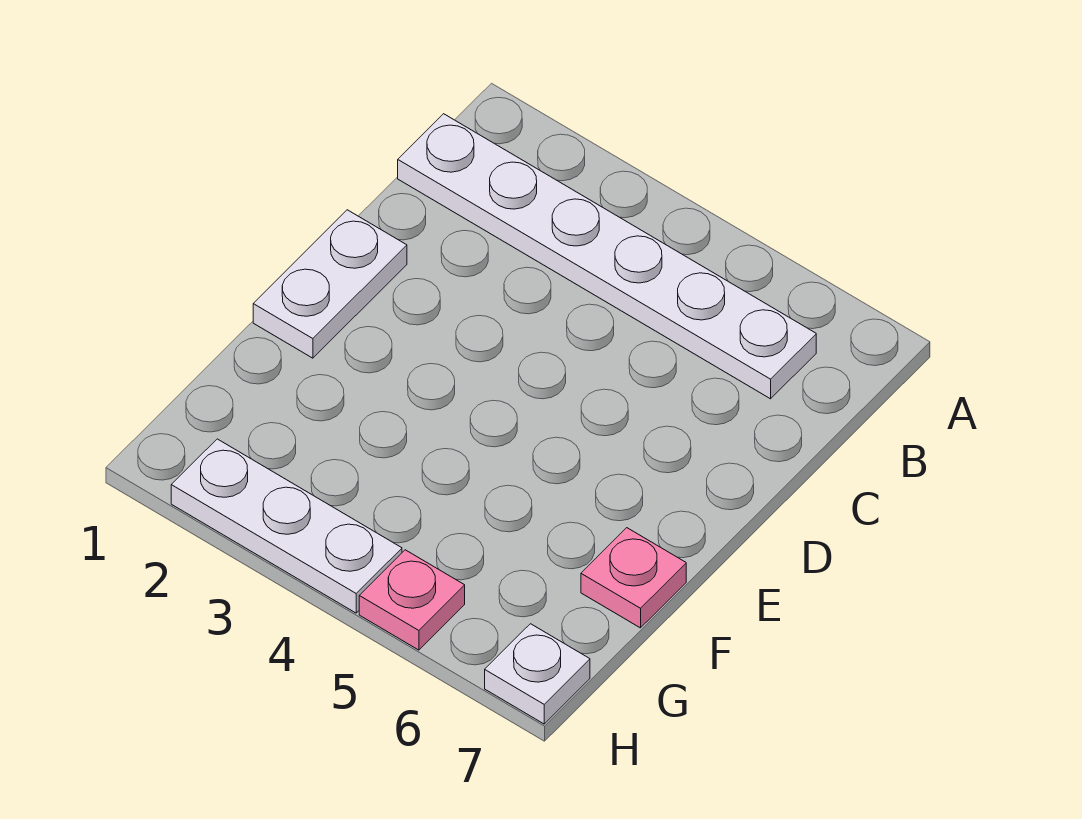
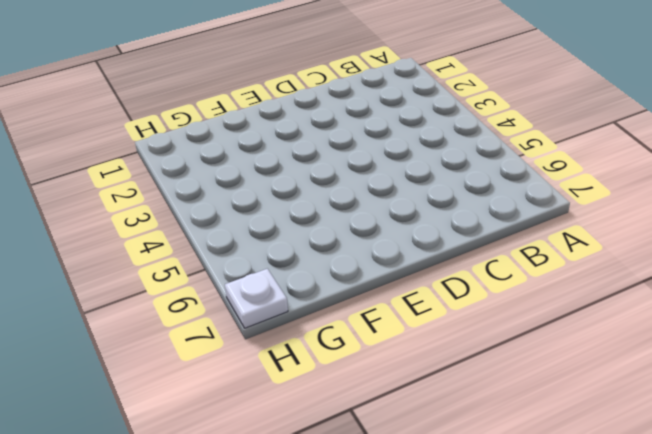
none -> white plate B1:B6 level 1
none -> white plate D1:E1 level 1

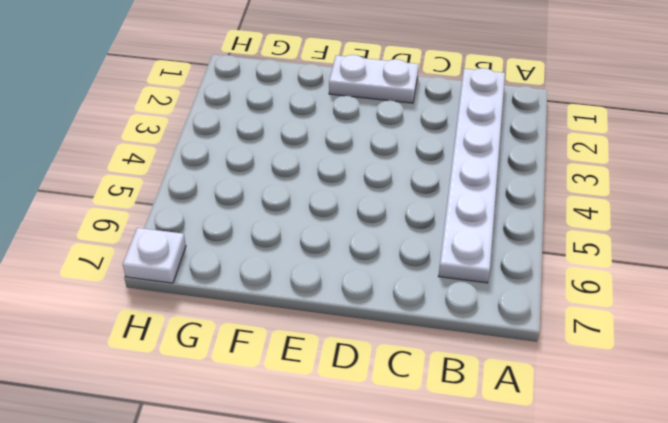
none -> pink plate F7 level 1
none -> white plate H2:H4 level 1

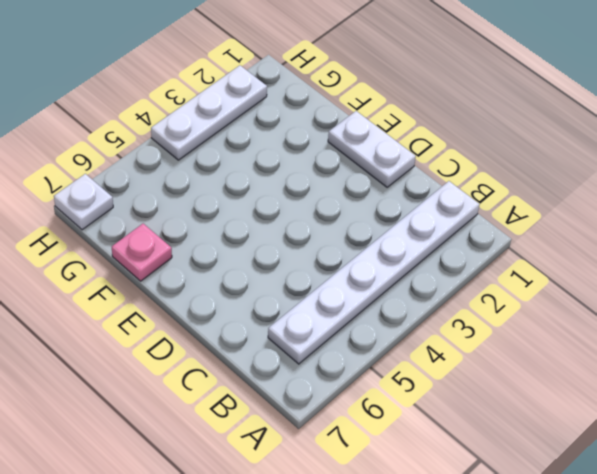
none -> pink plate H5 level 1

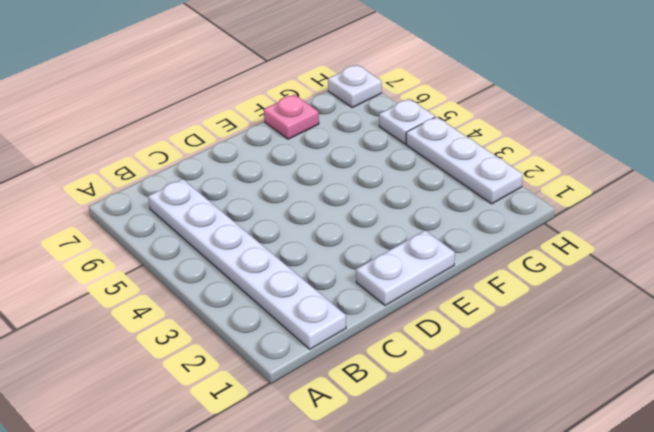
white plate H5 level 1 -> pink plate H5 level 1

